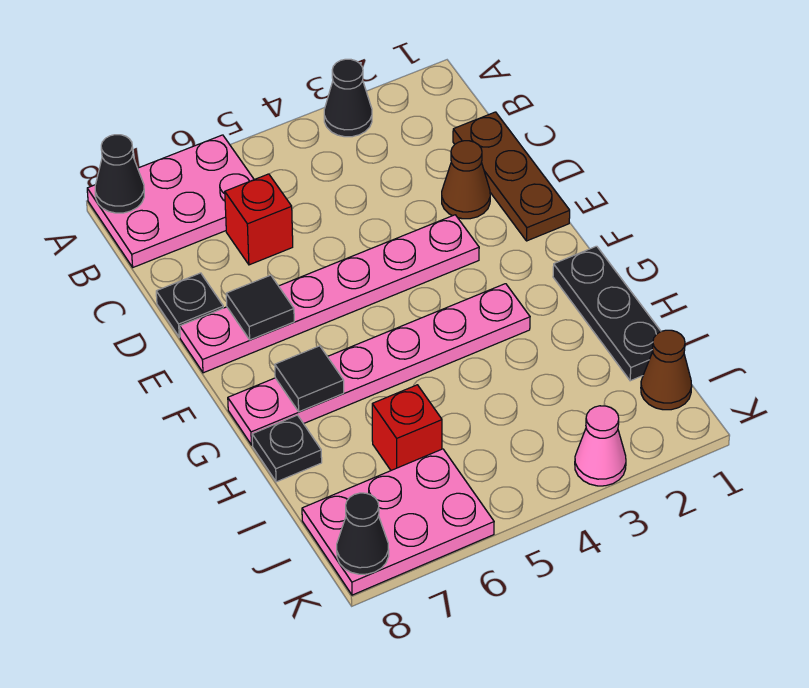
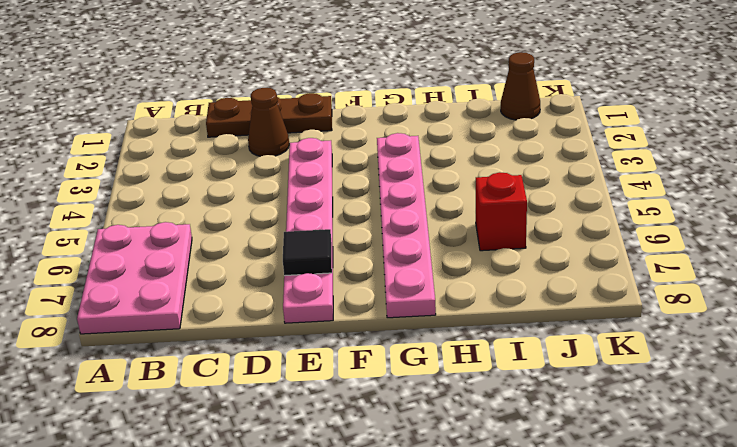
none -> black cone A3 level 1
none -> red brick C6 level 1
none -> black plate D8 level 1

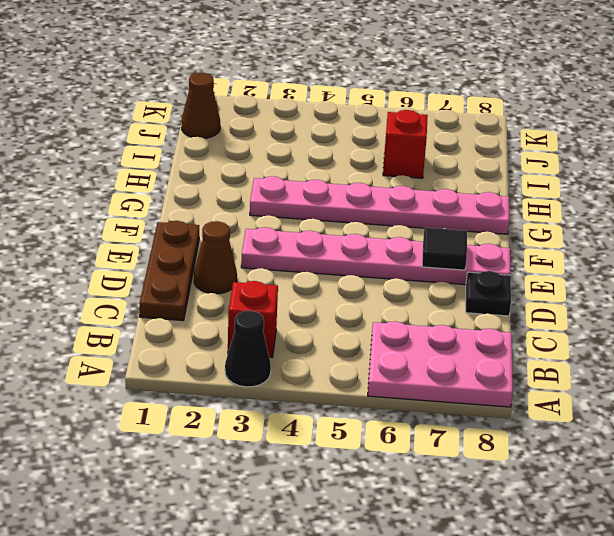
red brick B3 level 1 -> red brick C6 level 1
none -> black plate G1:I1 level 1
none -> black plate H8 level 1
none -> pink plate J6:K8 level 1

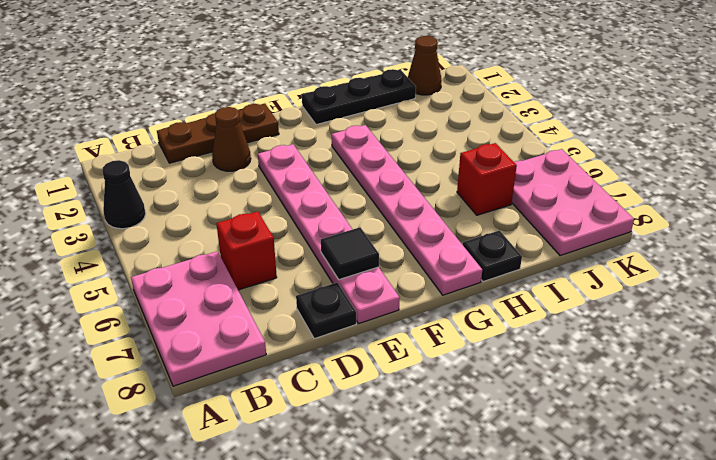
none -> pink cone K3 level 1
none -> black cone A8 level 2
none -> black tile G7 level 2

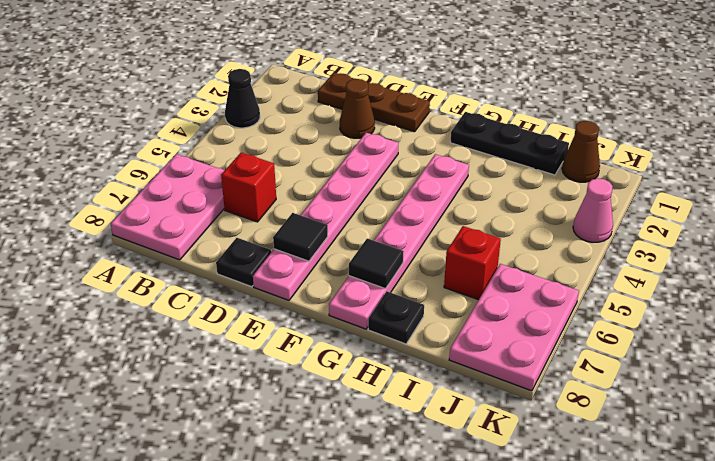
none -> black cone A8 level 2
none -> black cone K8 level 2

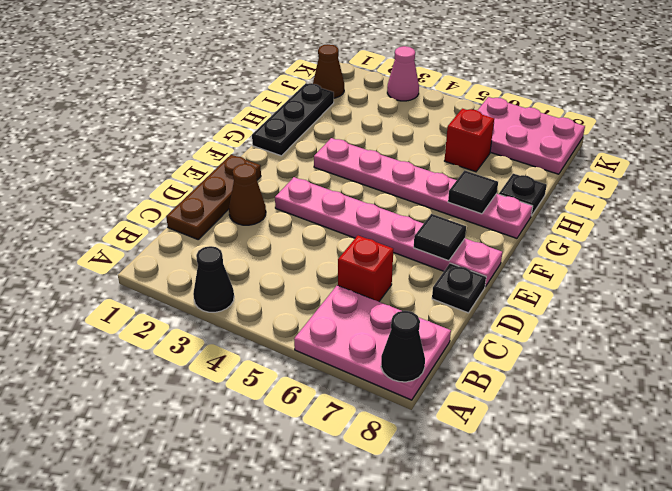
none -> black cone K8 level 2

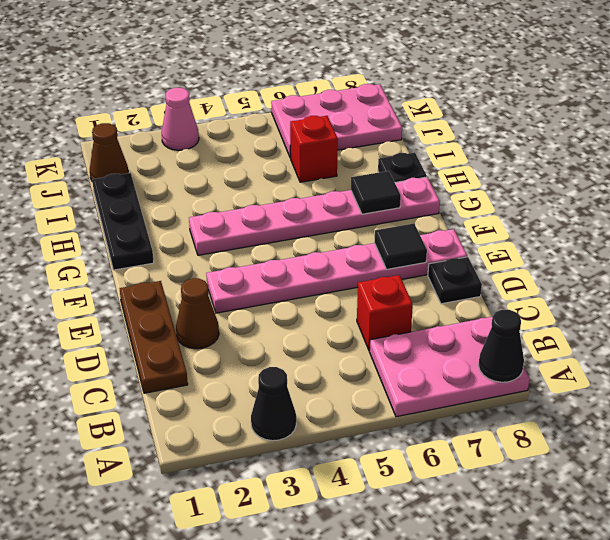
none -> black cone K8 level 2

